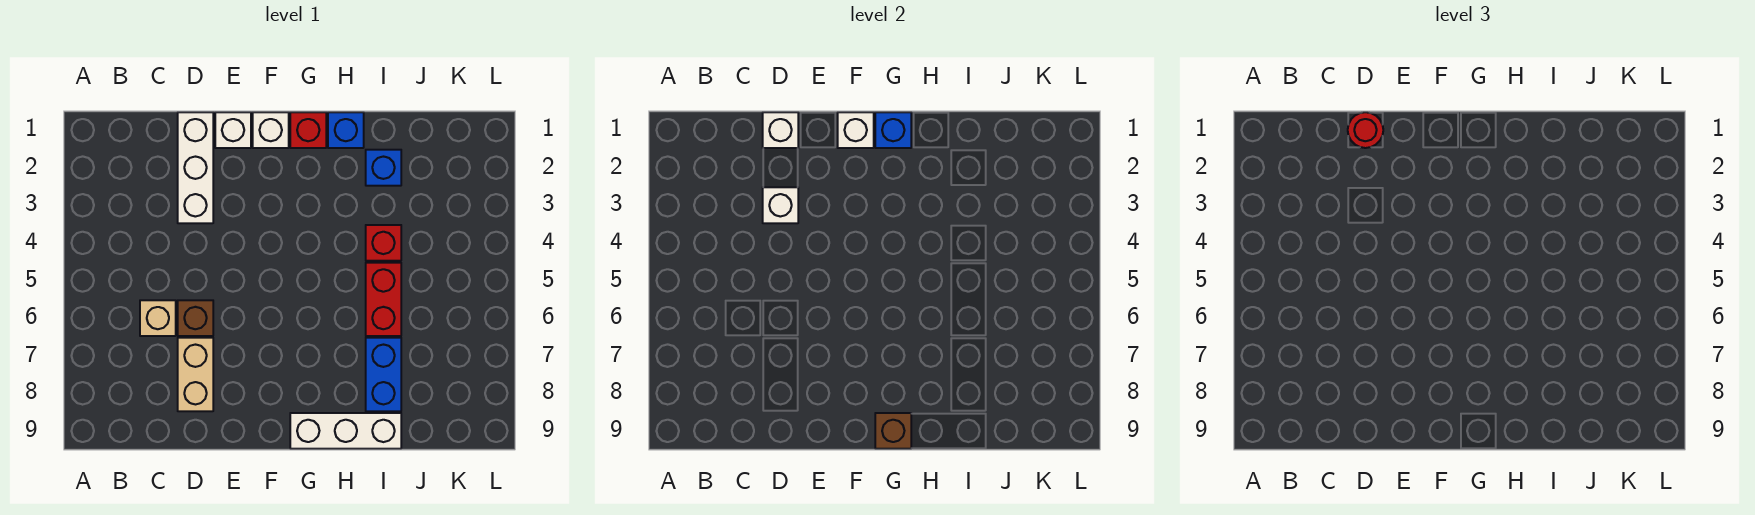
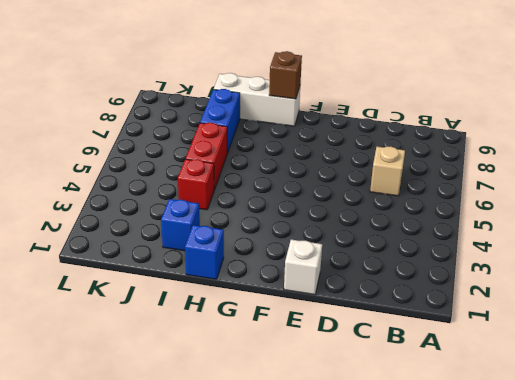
none -> white brick D1:D3 level 1
none -> brown brick D6 level 1
none -> tan brick D7:D8 level 1

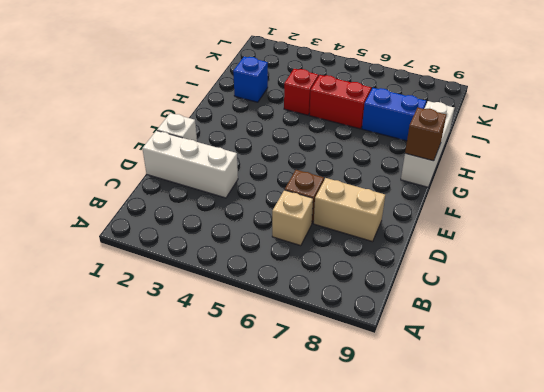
none -> white brick F1 level 1
none -> red brick G1 level 1
none -> blue brick H1 level 1

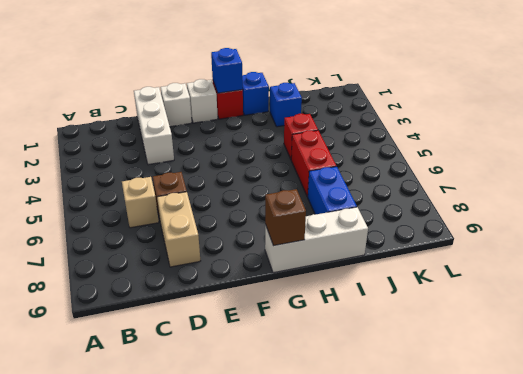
none -> white brick D1 level 2
none -> white brick D3 level 2
none -> white brick F1 level 2

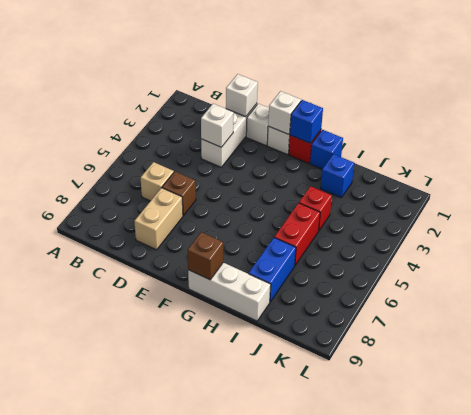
none -> red round brick D1 level 3

